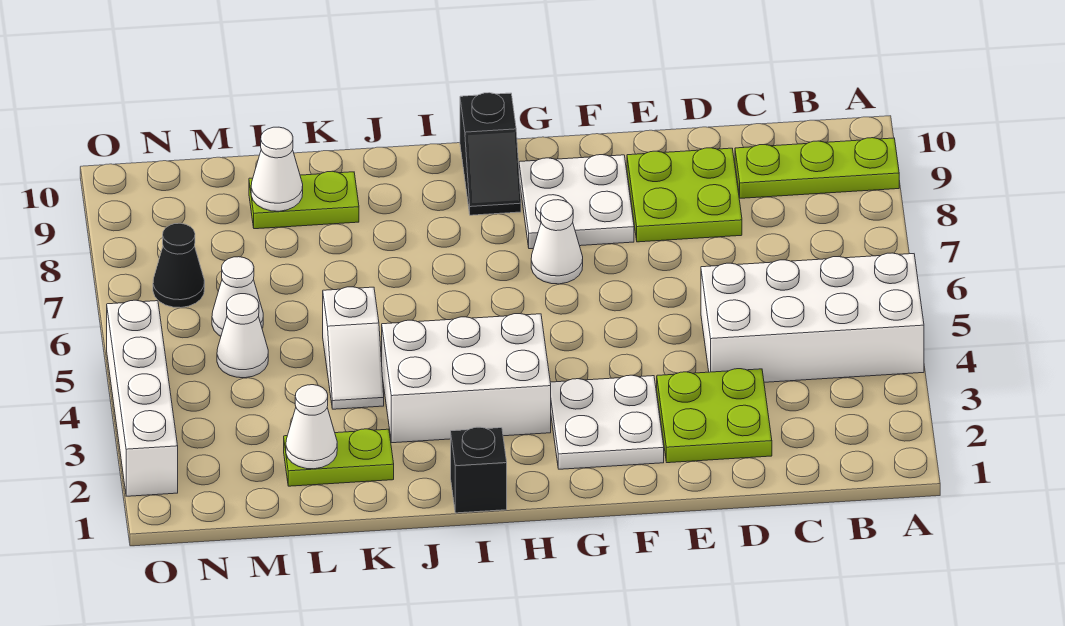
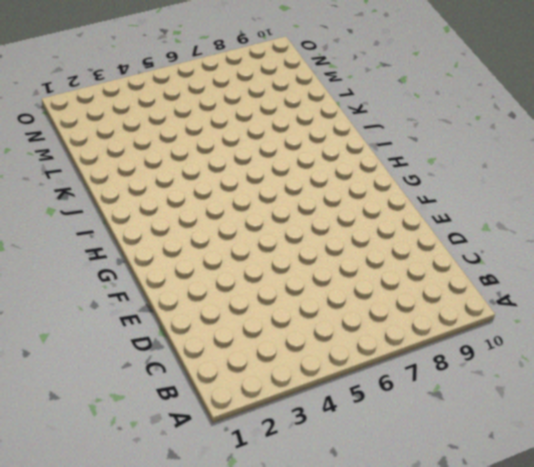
none -> white brick A4:D5 level 1
none -> lime plate A9:C9 level 1
none -> lime plate D2:E3 level 1

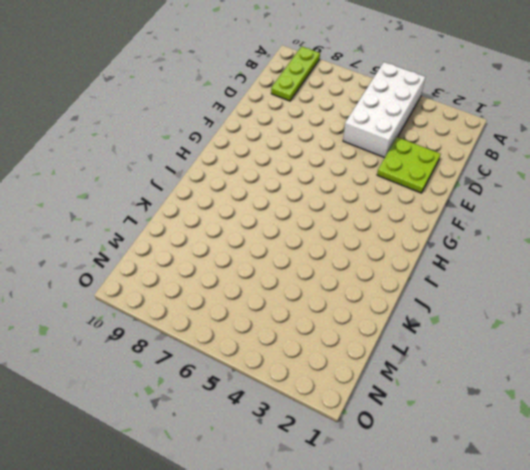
none -> lime plate D8:E9 level 1
none -> white plate F2:G3 level 1
none -> white plate F8:G9 level 1

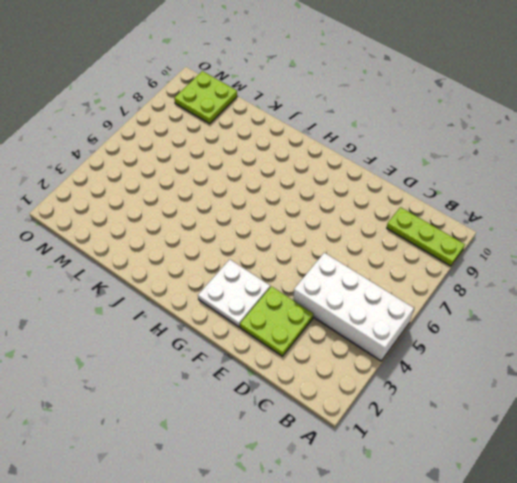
lime plate M9:N10 level 1 -> lime plate D8:E9 level 1
none -> white plate F8:G9 level 1
none -> white cone G7 level 1
none -> white brick H3:J4 level 1

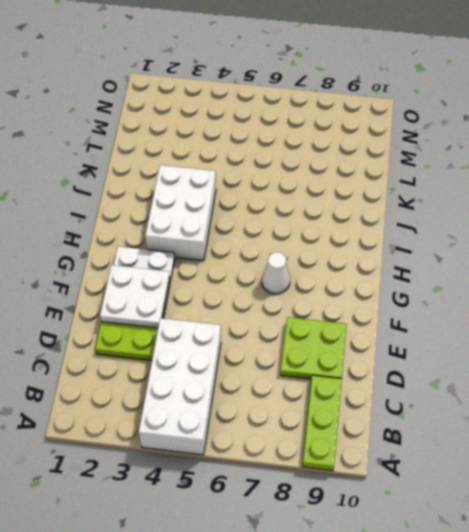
white plate E2:F3 level 2 -> white plate F8:G9 level 1
none -> black slope H9:H10 level 1 top 10
none -> black brick I1 level 1
none -> lime plate K2:L2 level 1

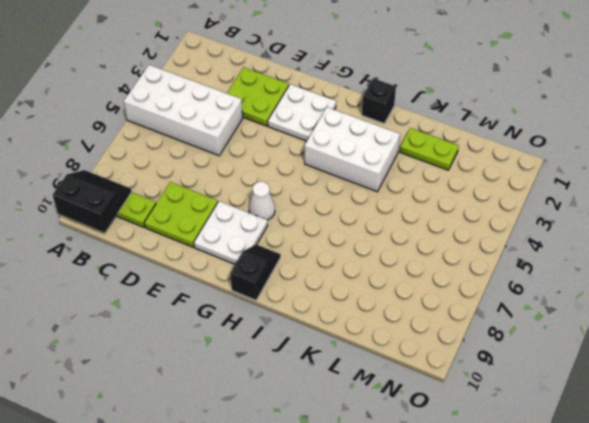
black slope A9:B10 level 2 top 10 -> none
none -> white slope K4:K5 level 1 top 5
none -> lime plate K9:L9 level 1
none -> white cone M5 level 1

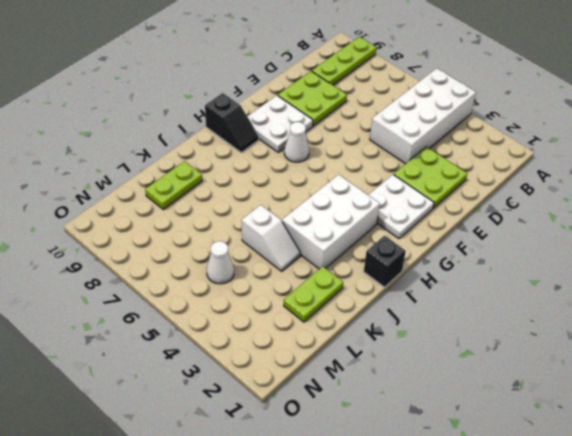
none -> white cone M6 level 1
none -> black cone N7 level 1
none -> white brick O2:O5 level 1

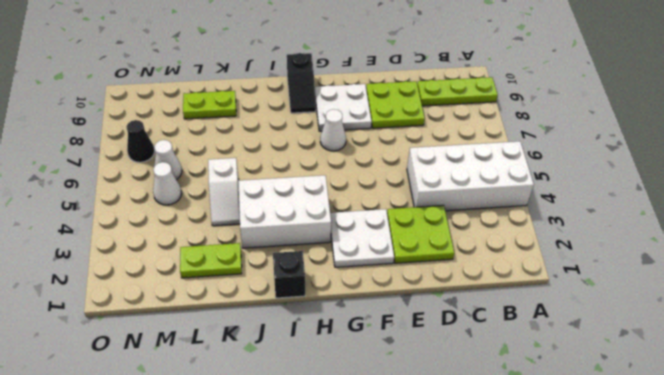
none -> white brick O2:O5 level 1
none -> white cone L2 level 2
none -> white cone L9 level 2

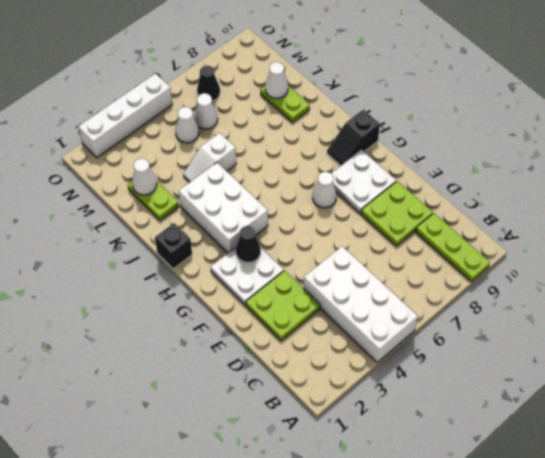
black cone G3 level 2 -> none

